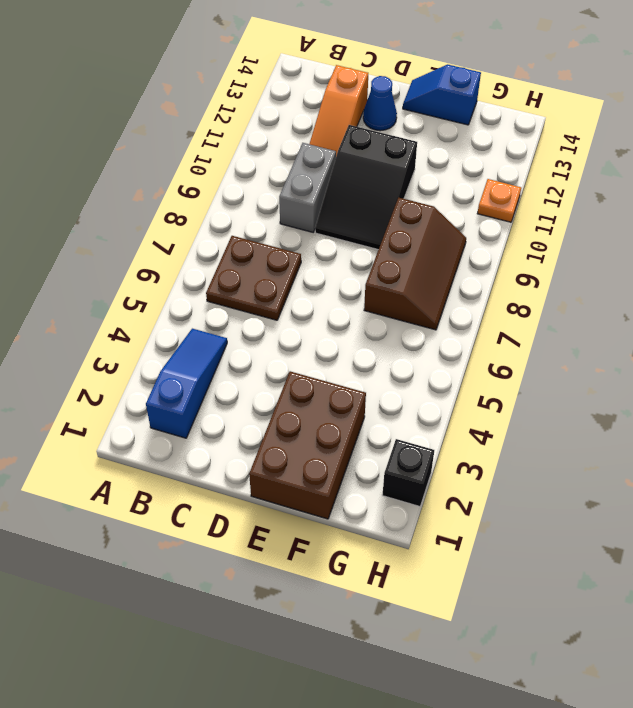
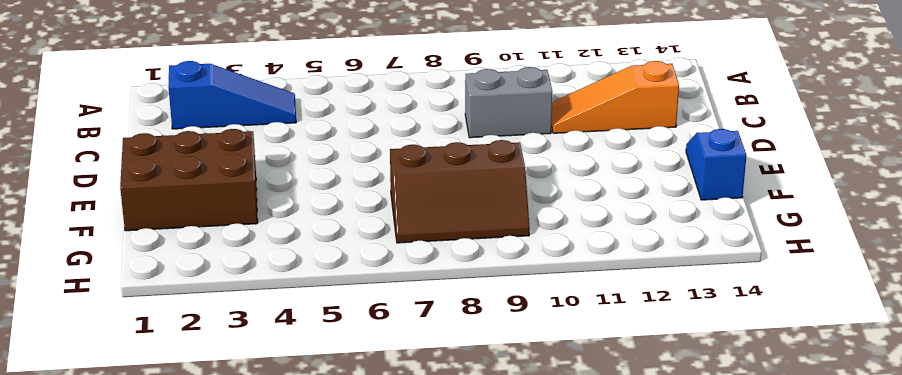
none -> brown plate B6:C7 level 1
none -> black slope D9:E11 level 1 top 11

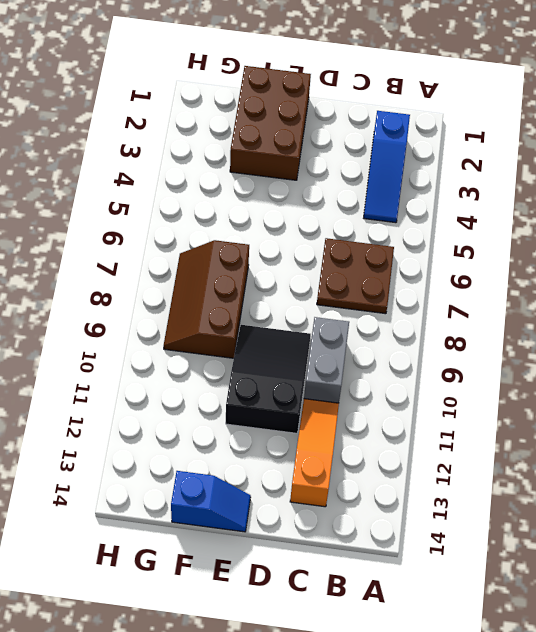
none -> blue cone D13 level 1
none -> black brick H2 level 1

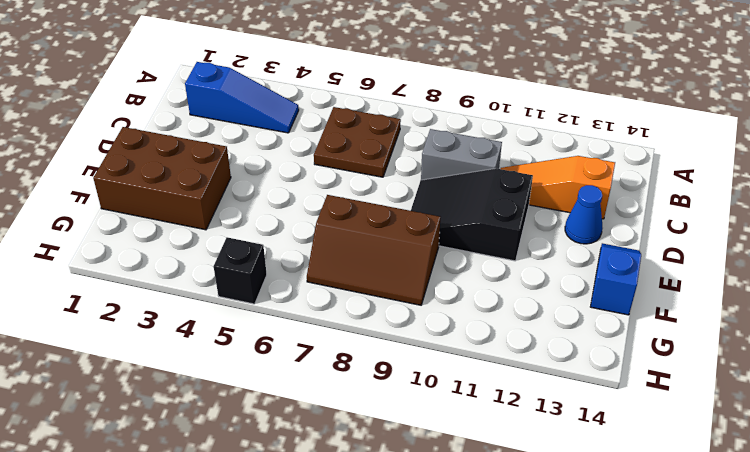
black brick H5 level 1 -> black brick H2 level 1
none -> orange plate H11 level 1

